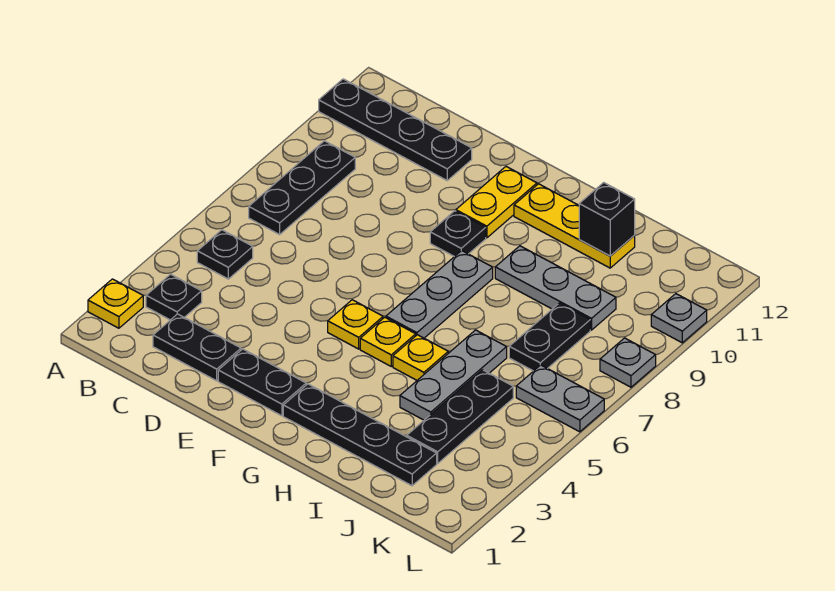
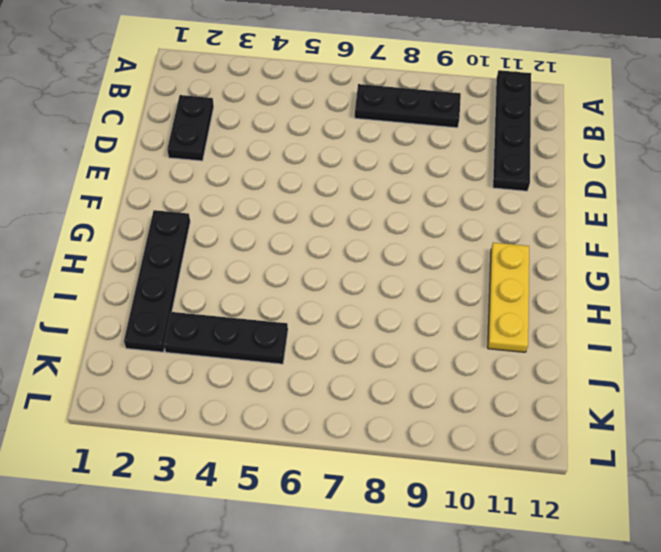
none -> yellow plate A2 level 1
none -> black plate B3 level 1
none -> black plate B5 level 1

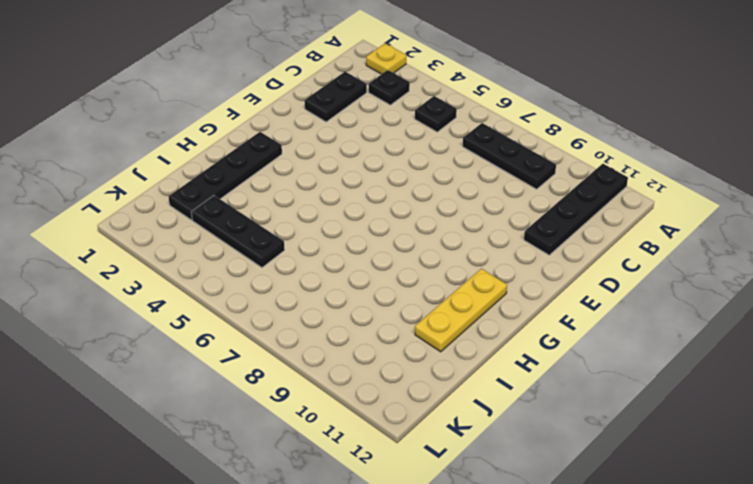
none -> black plate E2:F2 level 1
none -> yellow plate F5 level 1
none -> black plate F9 level 1

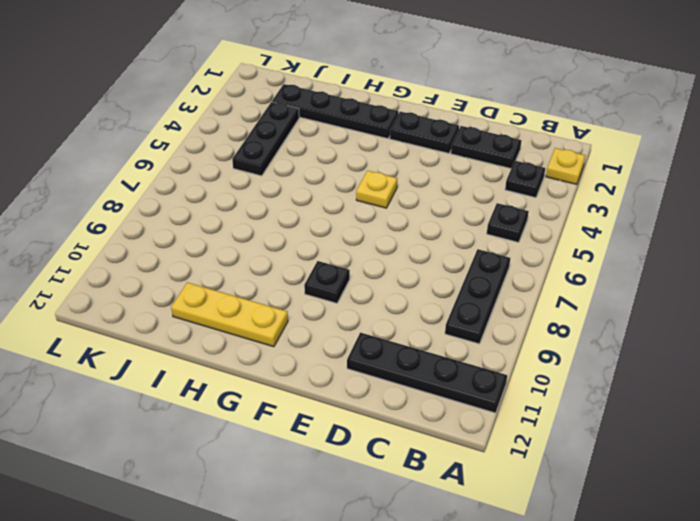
none -> yellow plate F10:F11 level 1
none -> yellow plate G5 level 1
none -> grey plate G6:G8 level 1

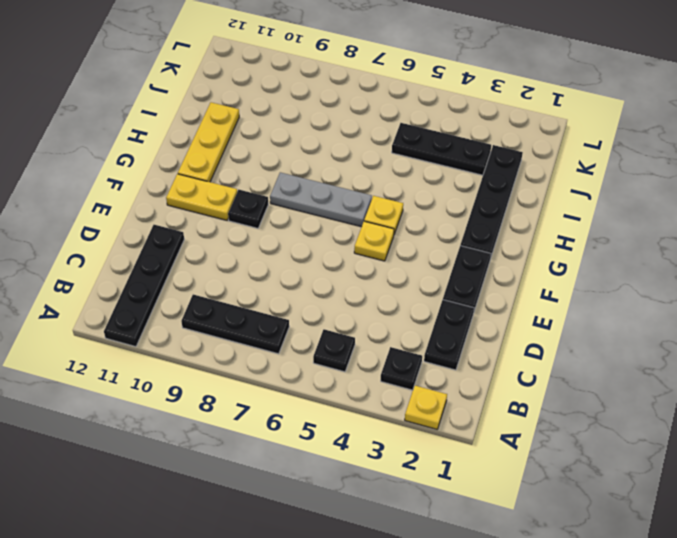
none -> yellow plate H5 level 1
none -> grey plate H9:J9 level 1
none -> grey plate I4:I6 level 1

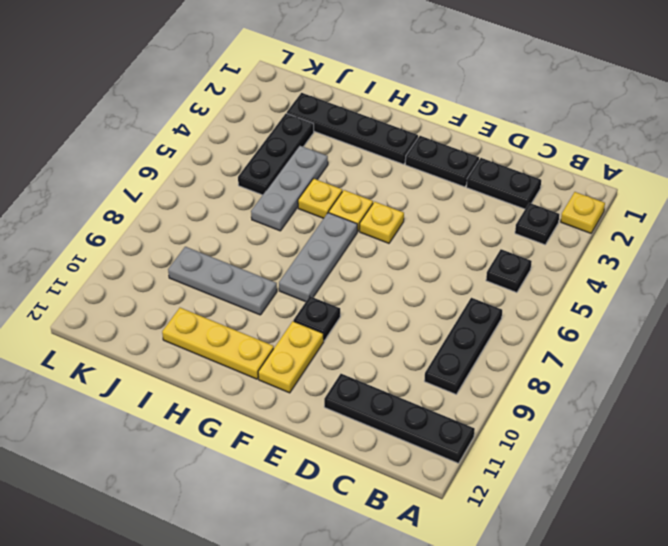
none -> black plate J7:J8 level 1
none -> grey plate K6:L6 level 1
none -> grey plate L8 level 1

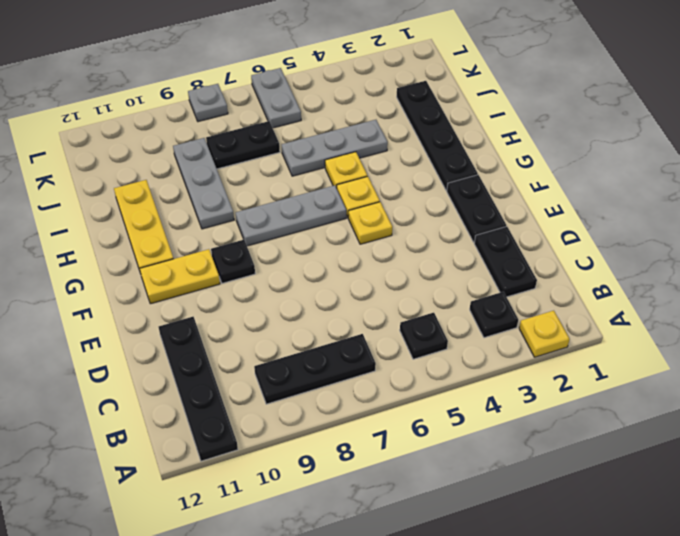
none -> black plate J3:J5 level 1
none -> grey plate L10 level 1
none -> black brick I11 level 2

